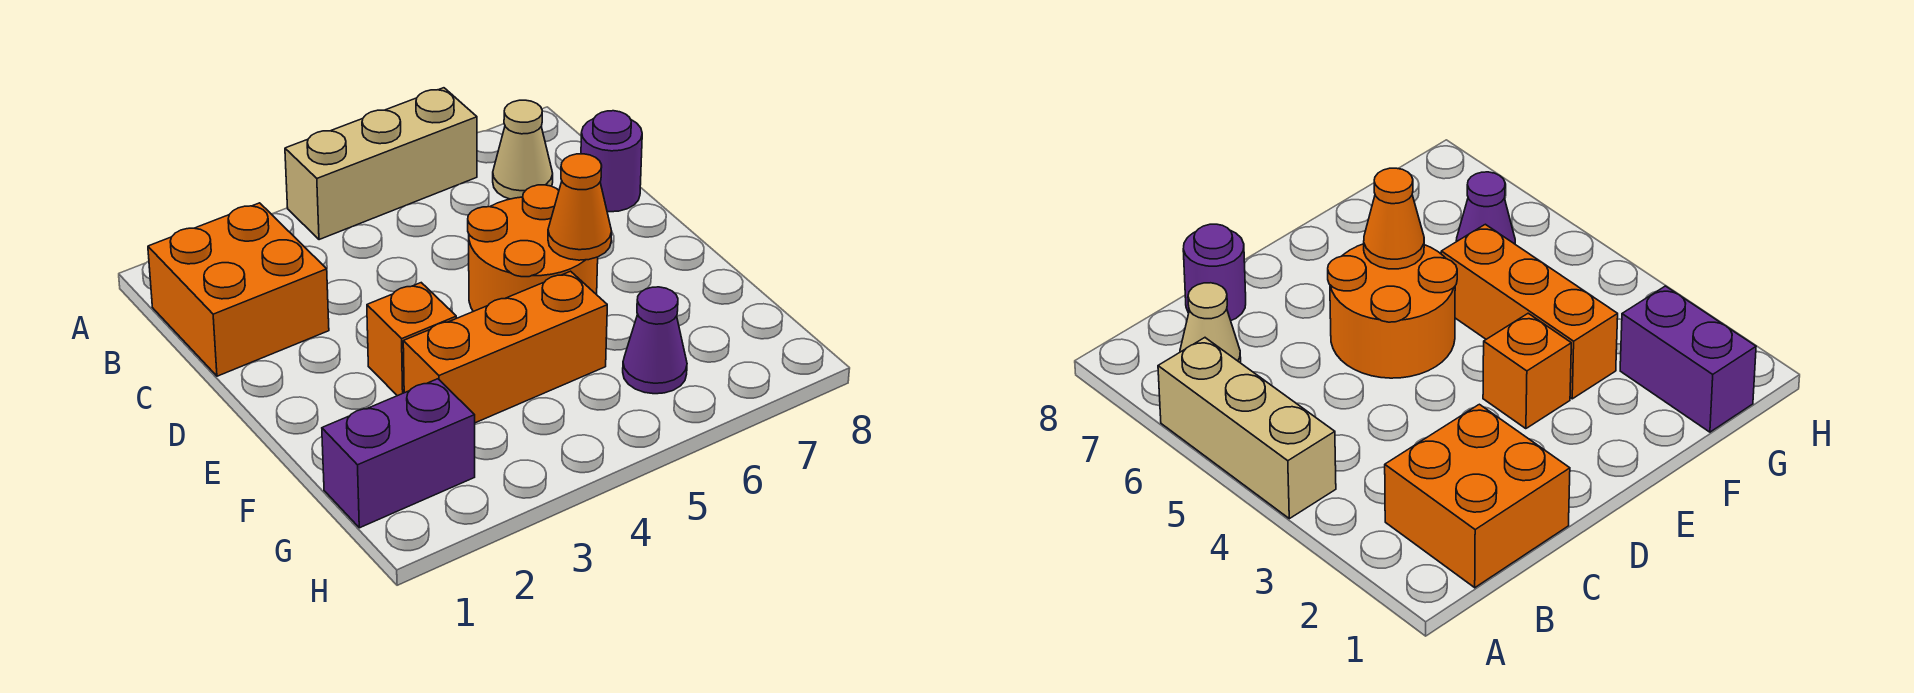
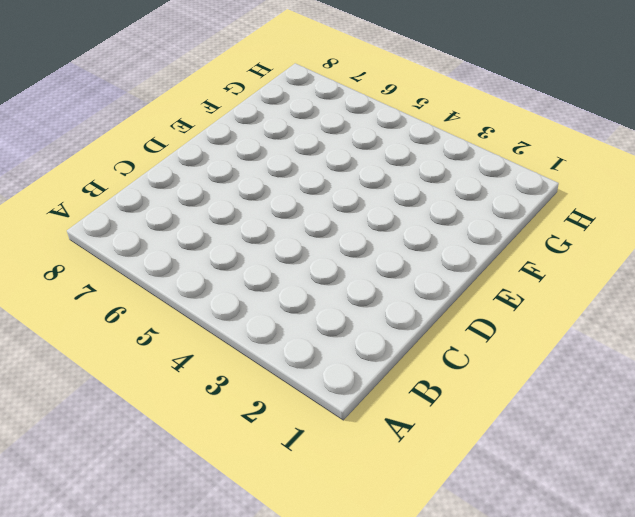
none -> tan brick A4:A6 level 1
none -> orange brick B1:C2 level 1

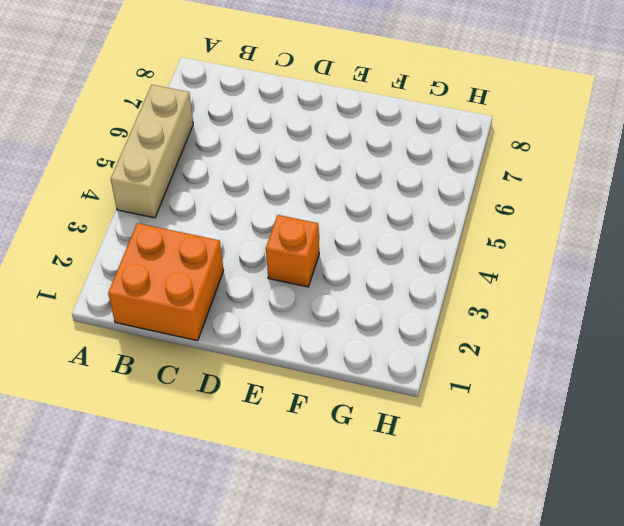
none -> tan cone B7 level 1
none -> purple round brick C8 level 1

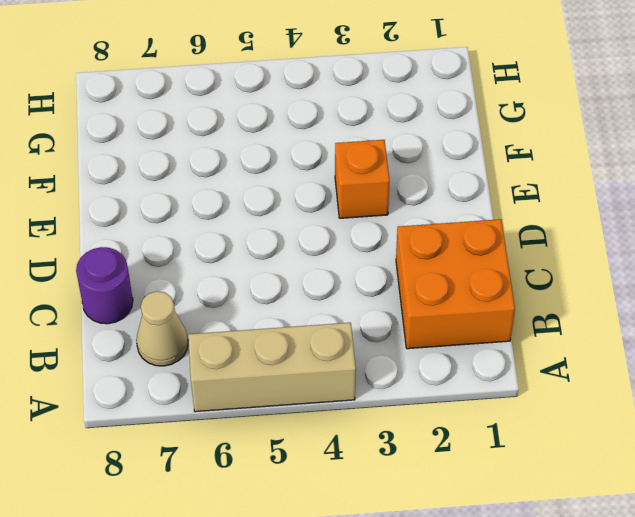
none -> orange round brick D5:E6 level 1
none -> orange brick F3:F5 level 1

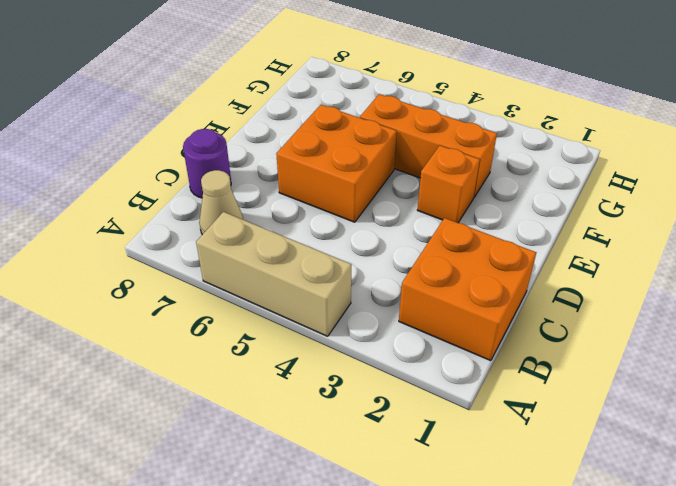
orange brick D5:E6 level 1 -> orange round brick D5:E6 level 1
none -> purple brick G1:G2 level 1
none -> purple cone G6 level 1

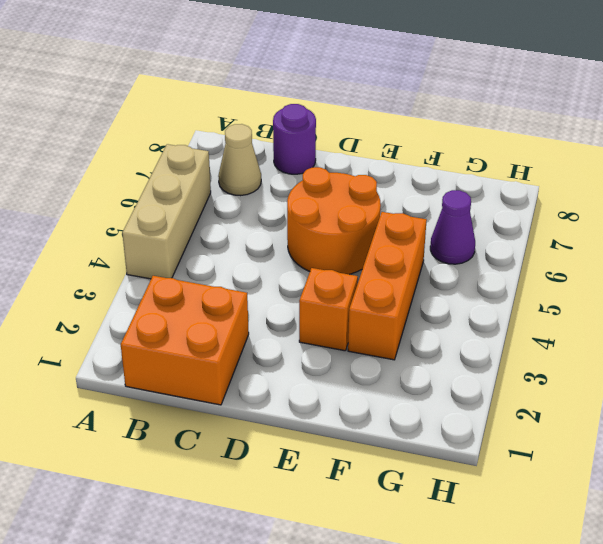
none -> purple brick G1:G2 level 1
none -> orange cone E6 level 2

